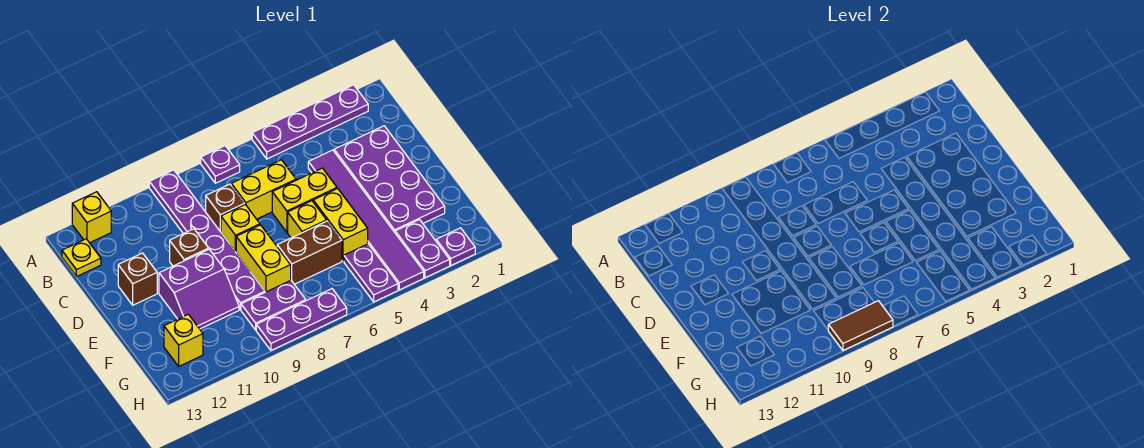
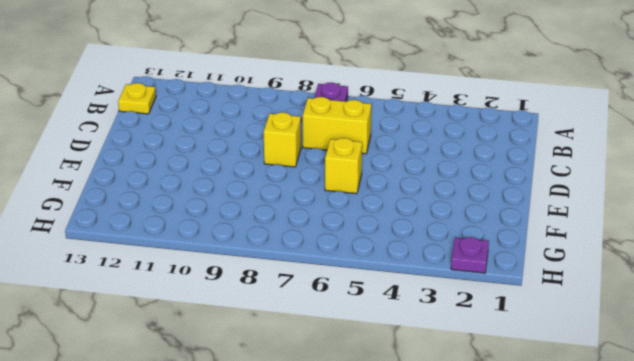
none -> purple plate A2:A5 level 1
none -> purple plate A9:F9 level 1
none -> yellow brick A12 level 1

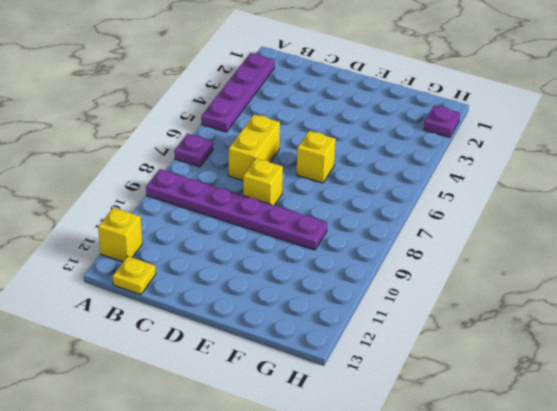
none -> purple plate C2:F3 level 1
none -> purple tile C4:H4 level 1
none -> brown brick C8 level 1

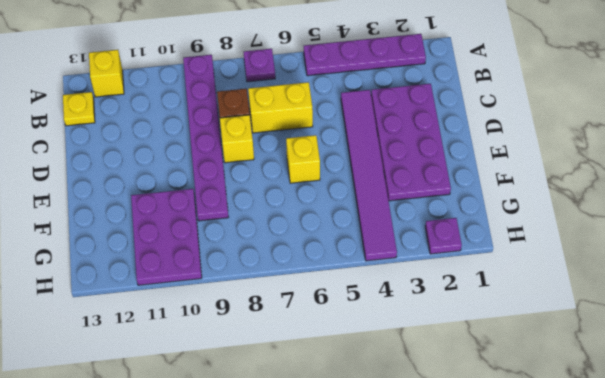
purple plate F10:H11 level 1 -> purple slope E10:F11 level 1 top E
none -> yellow brick D5:D6 level 1
none -> brown brick D10 level 1
none -> brown brick D12 level 1

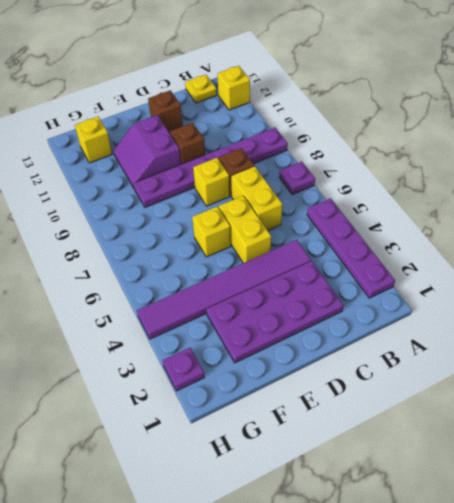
none -> yellow brick E5:F5 level 1
none -> yellow brick E8:F8 level 1
none -> brown brick F6:F7 level 1

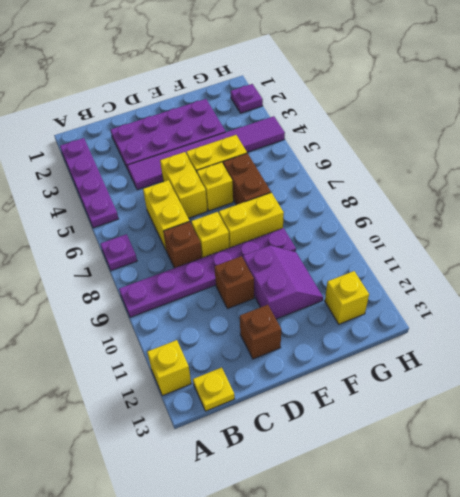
none -> purple plate G3:H3 level 1
none -> purple plate G5:H5 level 1
none -> purple plate G8:G9 level 1

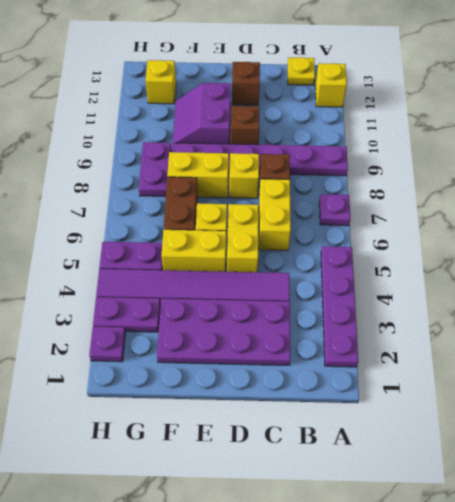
none -> purple plate H7:H9 level 1
none -> brown tile H8:H9 level 2

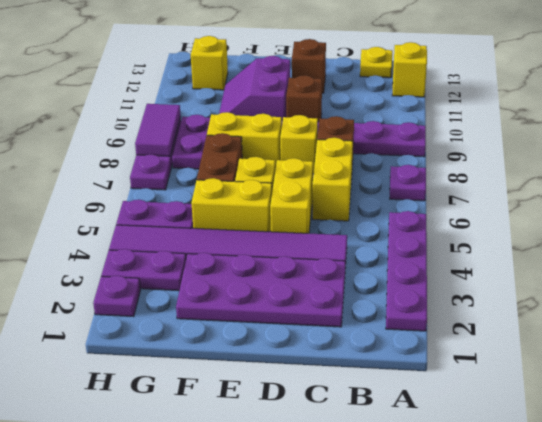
purple tile H8:H9 level 2 -> brown tile H8:H9 level 2

